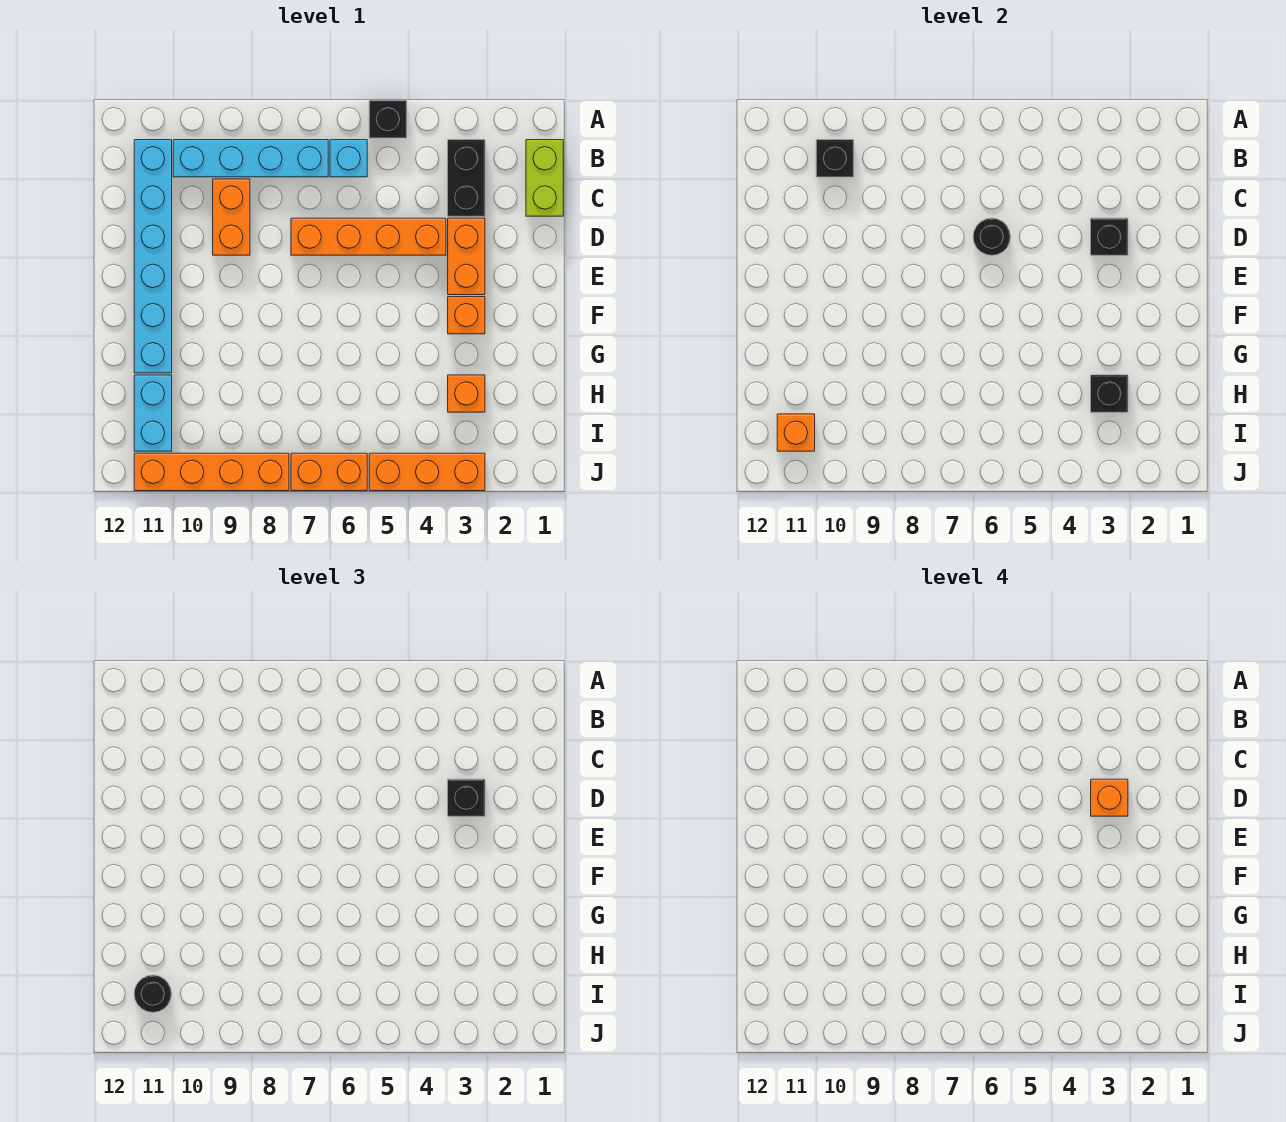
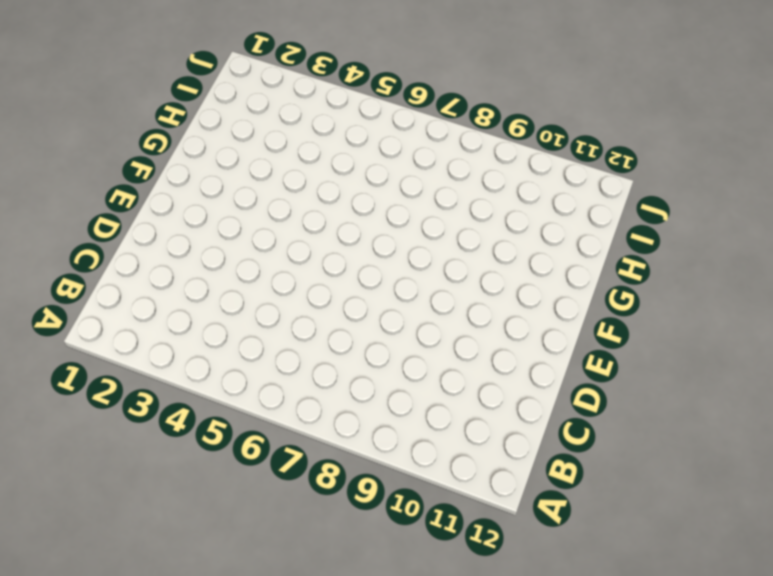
none -> black brick A5 level 1
none -> lime brick B1:C1 level 1
none -> black brick B3:C3 level 1

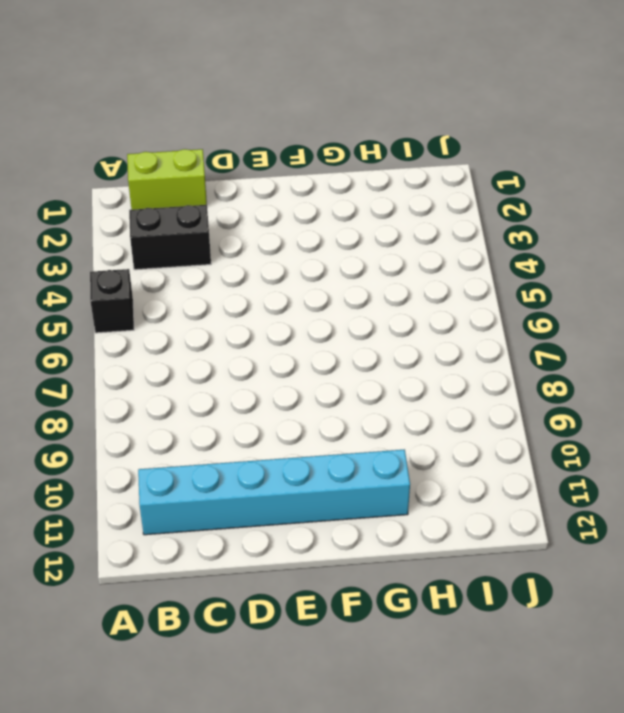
none -> cyan brick B6 level 1
none -> cyan brick B7:B10 level 1
none -> orange brick C9:D9 level 1

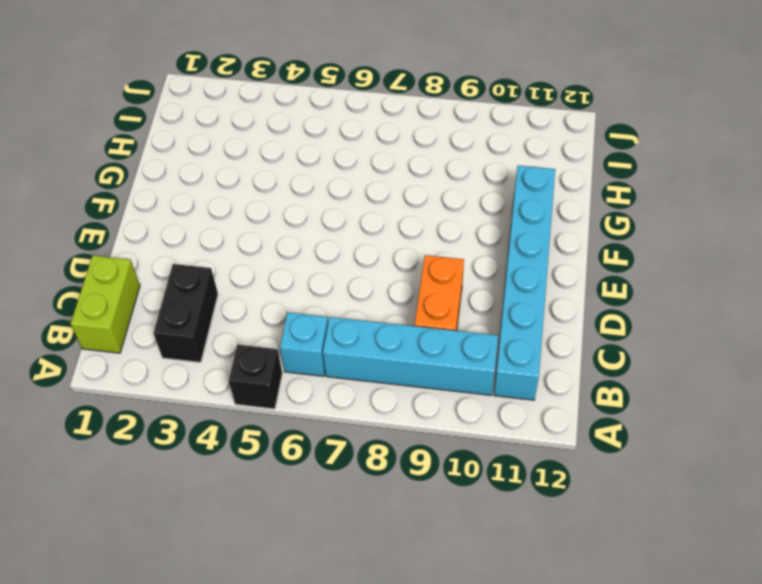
none -> orange brick D3:E3 level 1
none -> orange brick D4:D7 level 1
none -> orange brick F3 level 1

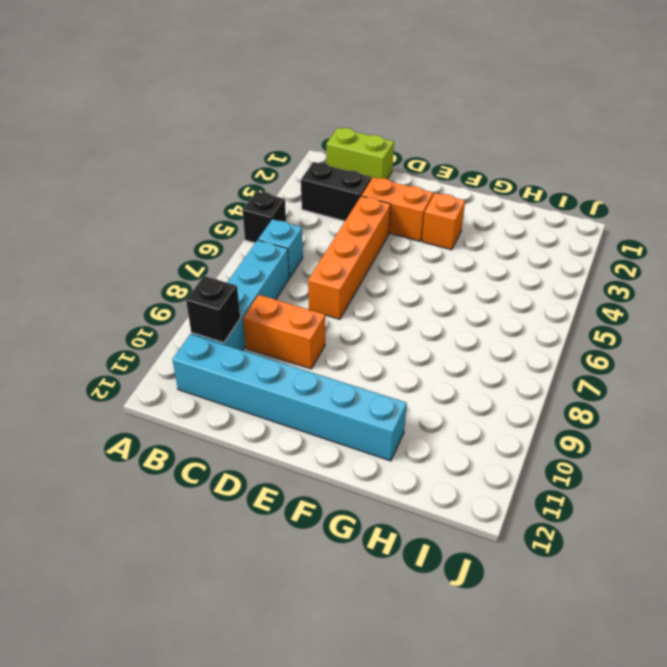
none -> orange brick H3 level 1
none -> cyan brick H11:I11 level 1
none -> orange brick J3:J5 level 1

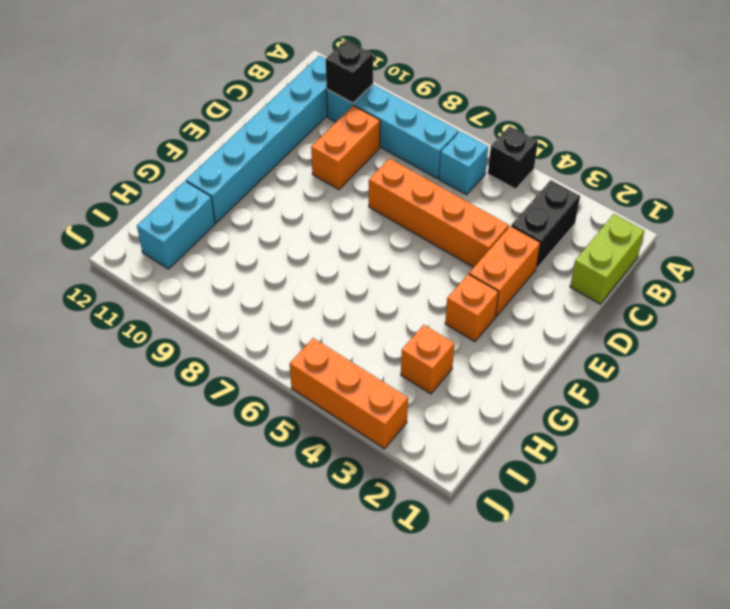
none -> orange brick J6:J7 level 1
none -> orange brick J8:J11 level 1
none -> black brick D3 level 2

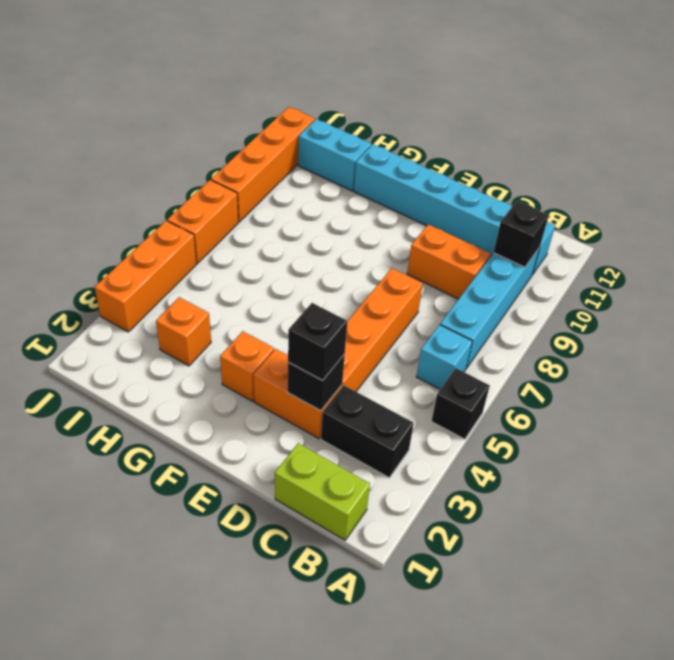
none -> black round brick D6 level 2
none -> black brick H3 level 2
none -> orange brick I11 level 2

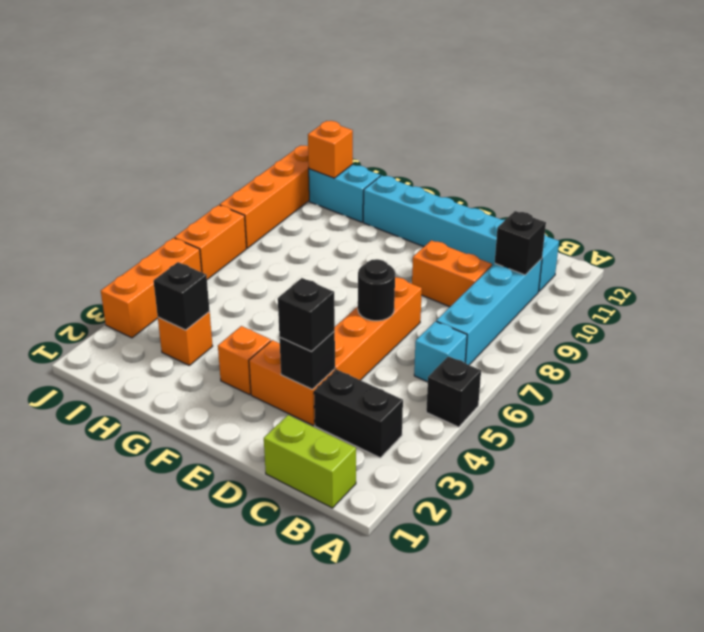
none -> black round brick I11 level 3
none -> orange brick D3 level 4

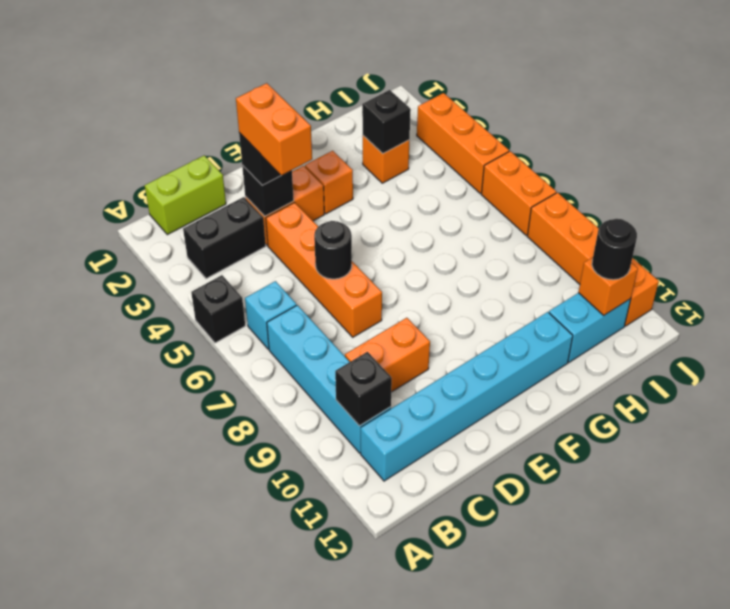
orange brick D3:D4 level 4 -> orange brick D3 level 4

